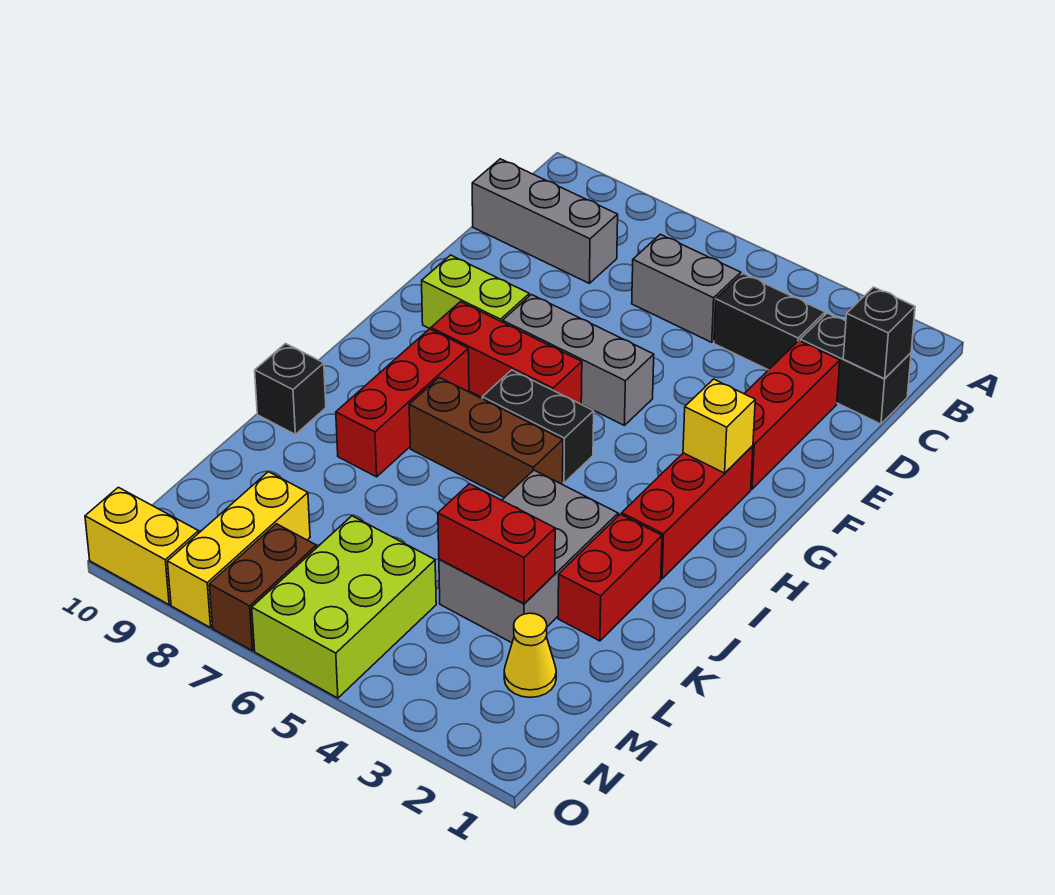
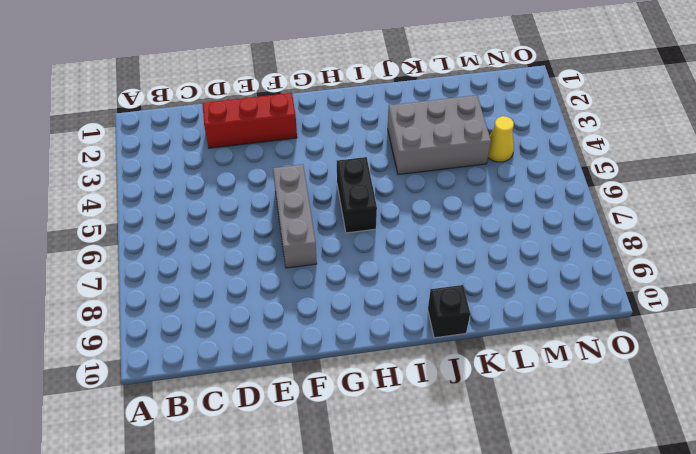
yellow cone M4 level 1 -> yellow cone M2 level 1
none -> black brick C1:C2 level 1
none -> black brick C3:C4 level 1
none -> grey brick C5:C6 level 1

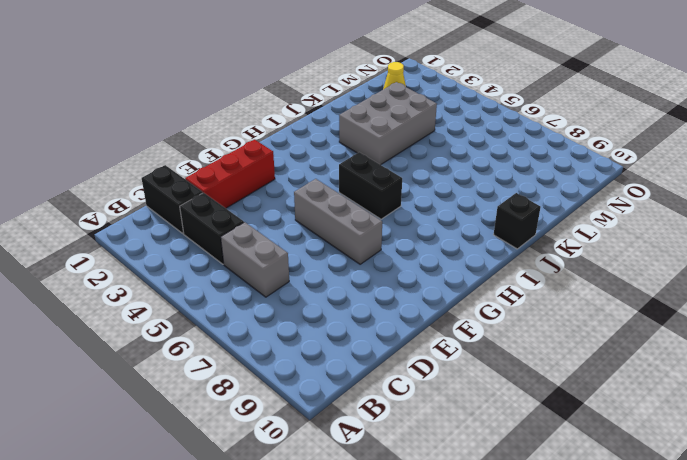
none -> grey brick C8:C10 level 1
none -> lime brick F8:F9 level 1
none -> red brick G2:I2 level 1

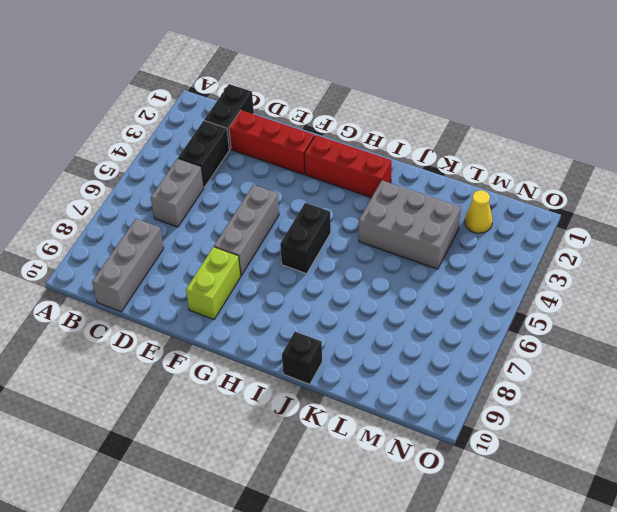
none -> red brick G6:G8 level 1
none -> red brick H8:J8 level 1
none -> brown brick I5:I7 level 1

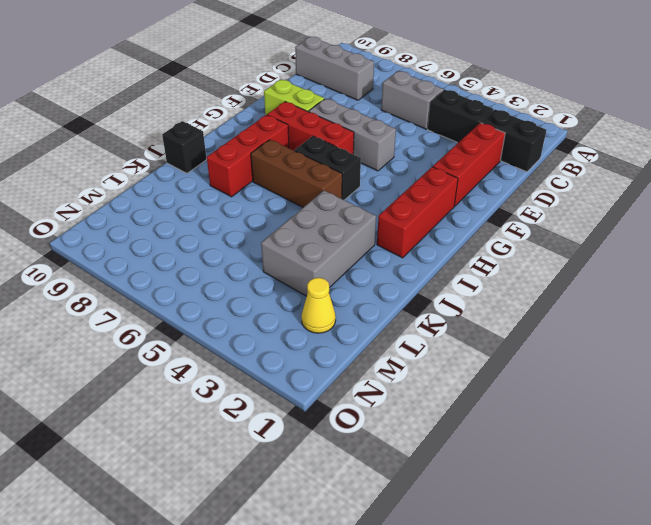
none -> red brick J2:K2 level 1
none -> lime brick M5:O6 level 1
none -> yellow brick M8:O8 level 1

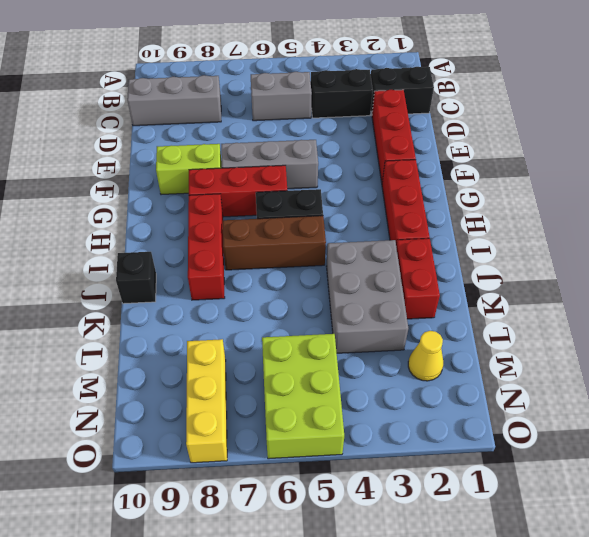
none -> brown brick N7:O7 level 1
none -> yellow brick O9:O10 level 1
none -> black brick C1 level 2

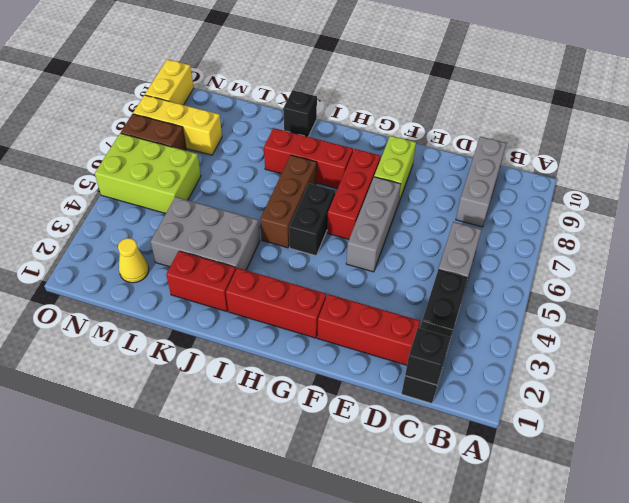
none -> yellow brick G2 level 2
none -> red brick L3:L4 level 2

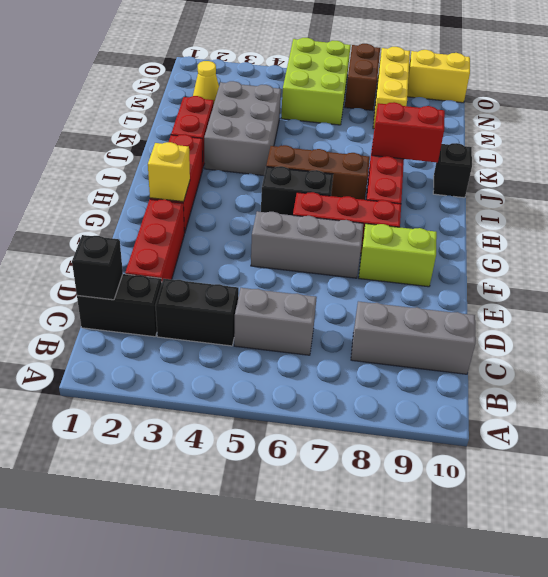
red brick J8:J9 level 2 -> red brick L3:L4 level 2

